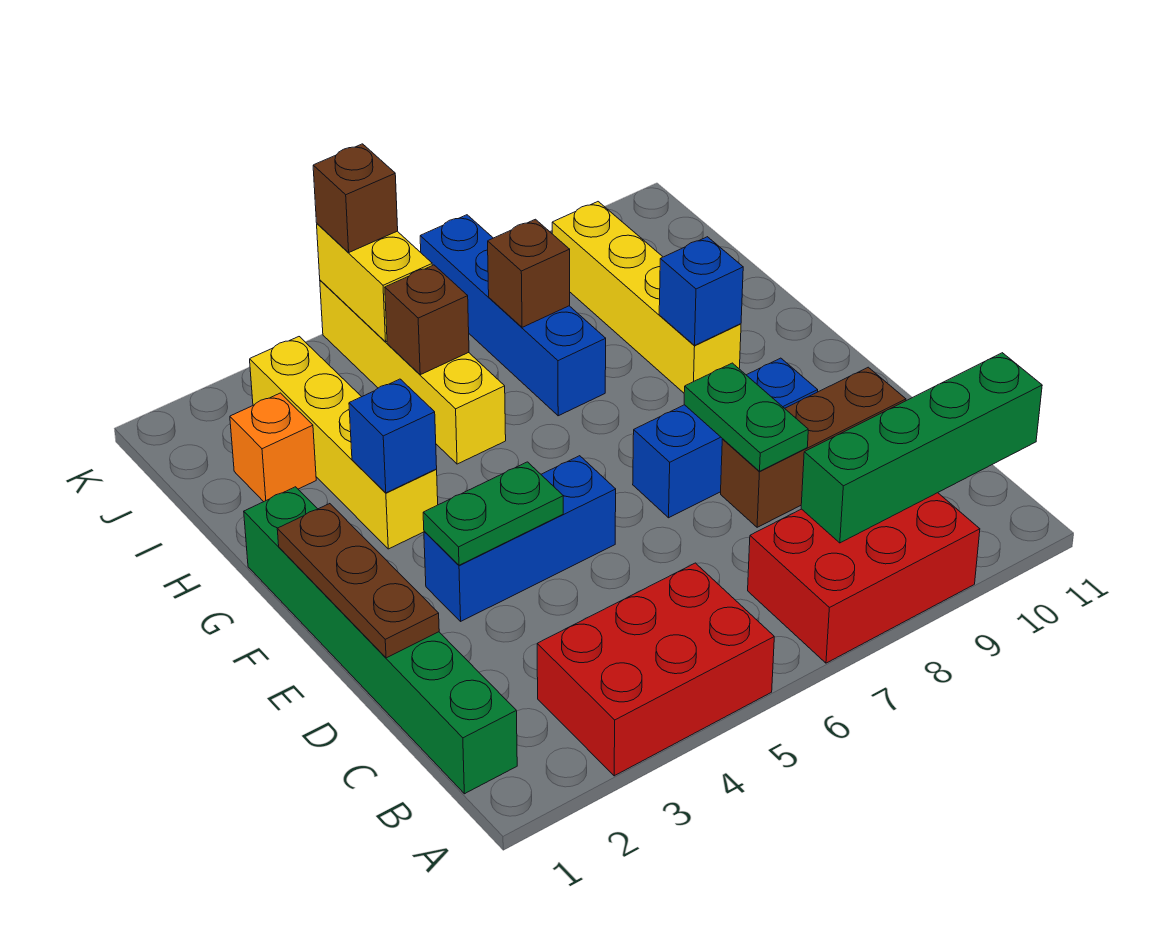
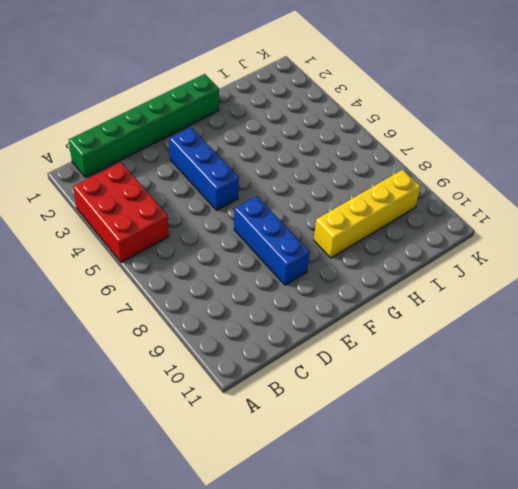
none -> red brick A7:B9 level 1
none -> brown brick D8:D10 level 1
none -> yellow brick G3:J3 level 1

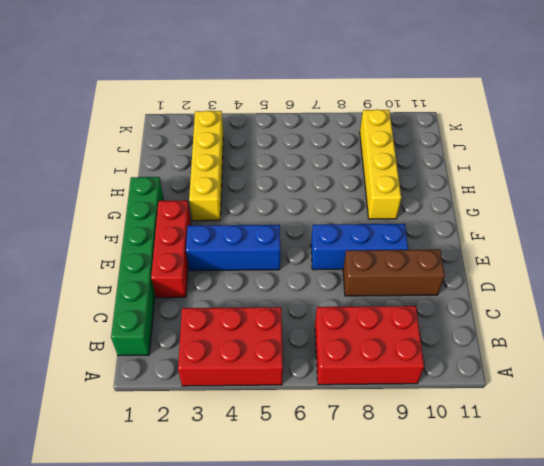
red brick D2:F2 level 1 -> none
none -> yellow brick H5:K5 level 1
none -> blue brick H7:K7 level 1
none -> orange brick I2 level 1

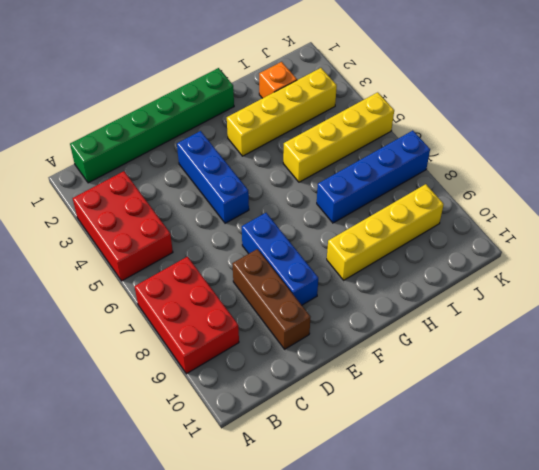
none -> green brick B8:B11 level 2
none -> brown plate D1:F1 level 2
none -> green plate D8:E8 level 2

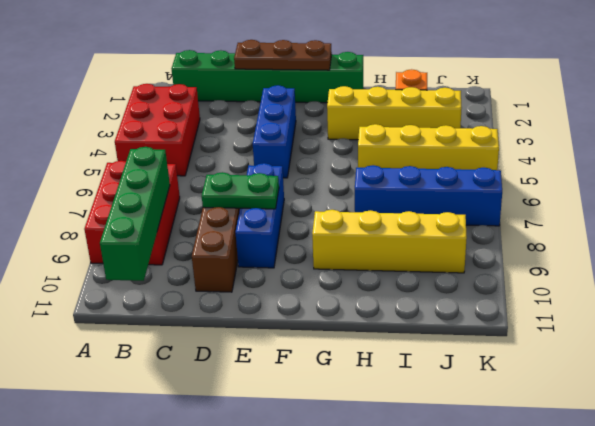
none -> green plate E3:E4 level 2
none -> blue brick G3 level 2
none -> blue brick G9 level 2

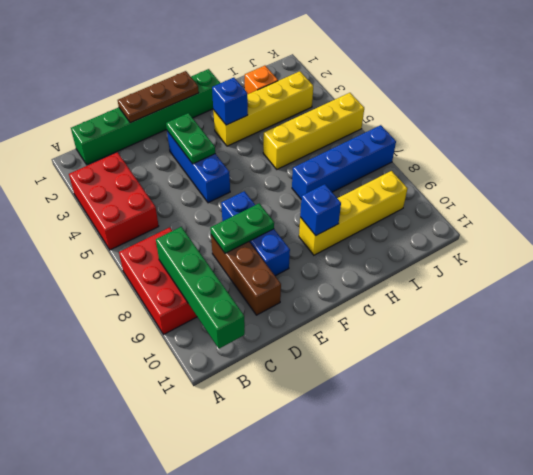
none -> brown brick I5 level 2
none -> brown brick I7 level 2
none -> yellow brick J5:K5 level 2

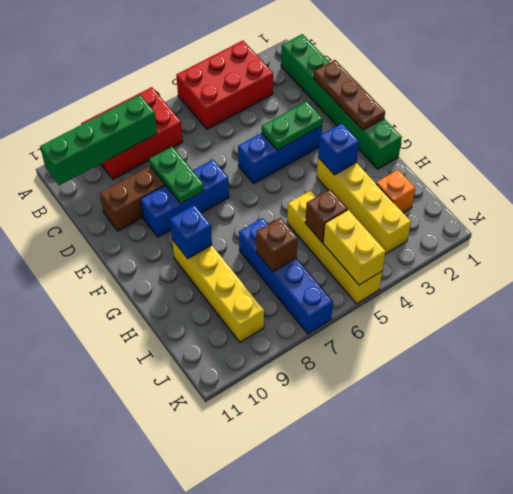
none -> brown brick K5 level 3

